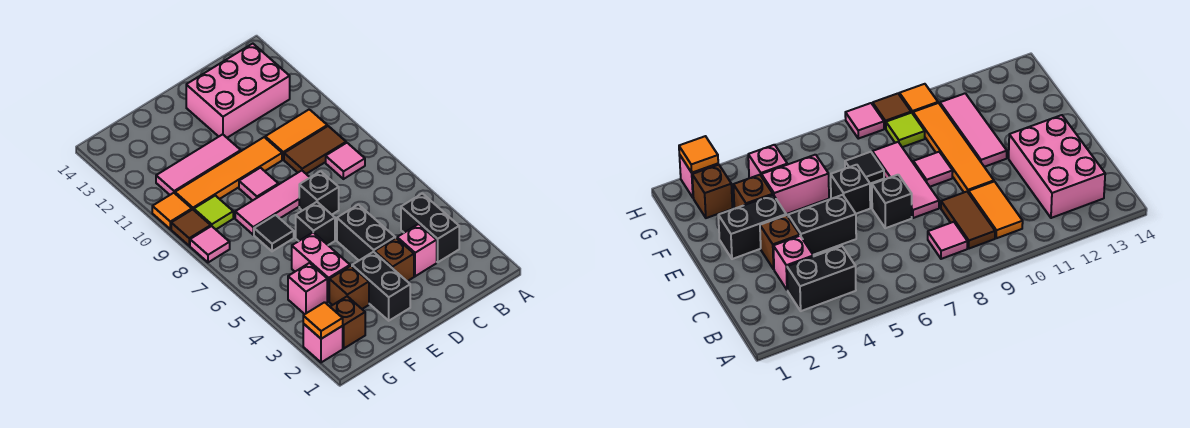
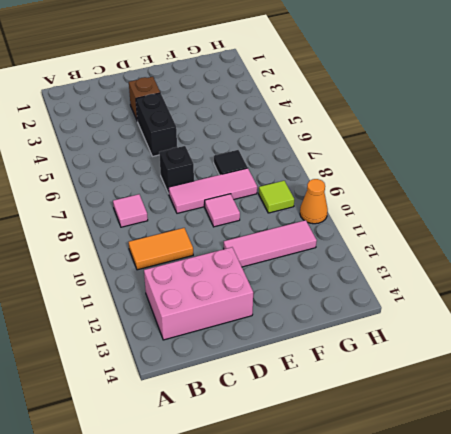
orange cone H10 level 1 -> orange tile H10 level 1
none -> black brick B3:B4 level 1
none -> brown tile B9:C9 level 1
none -> pink brick C3 level 1

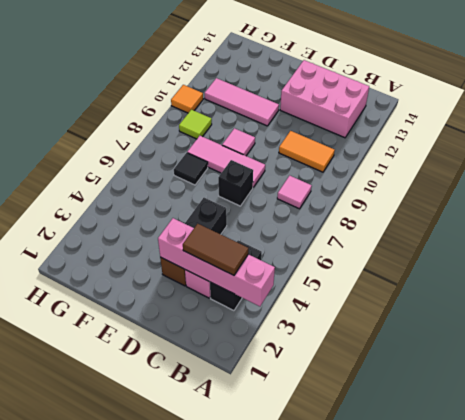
pink brick A3:D3 level 2 -> none
brown tile B3:C3 level 3 -> brown tile B9:C9 level 1
none -> orange tile D10:G10 level 1
none -> black brick E2:E3 level 1
none -> black brick E6 level 1

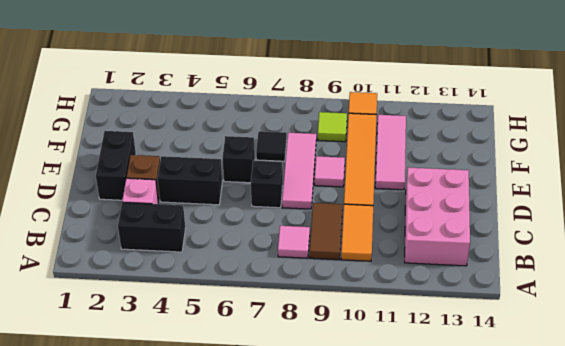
black brick D2:E2 level 1 -> black brick E2:E3 level 1
none -> brown brick F3 level 1
none -> pink brick F4:F5 level 1
none -> brown brick G2 level 1

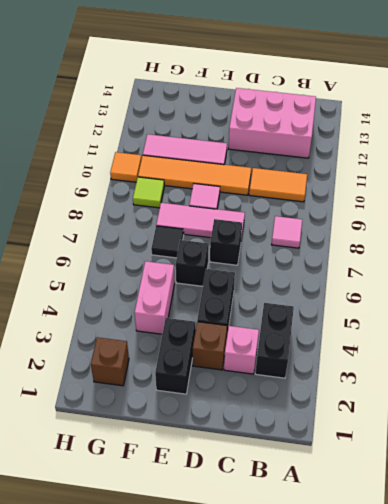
none -> brown tile B9:C9 level 1
none -> brown brick F3 level 1
none -> pink brick G4 level 1

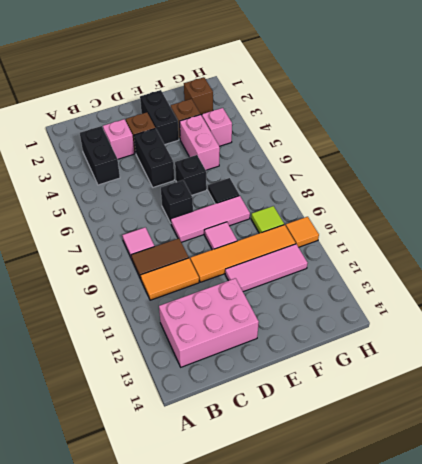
none -> pink brick H2 level 1
none -> pink tile H8 level 1
none -> brown tile H9 level 1

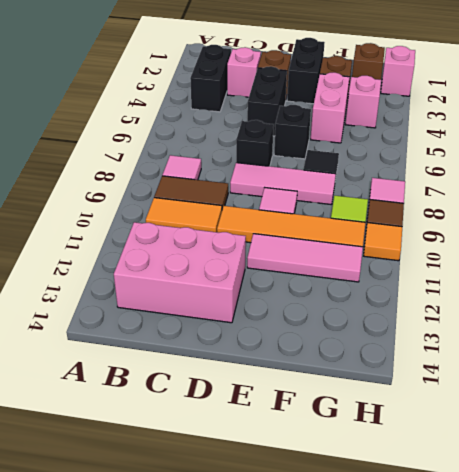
none -> orange tile H2 level 2

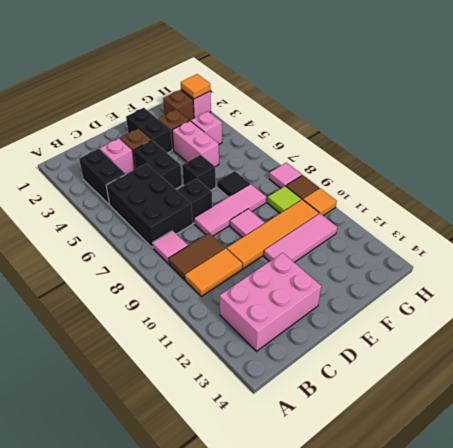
black brick B5:C7 level 1 -> none

